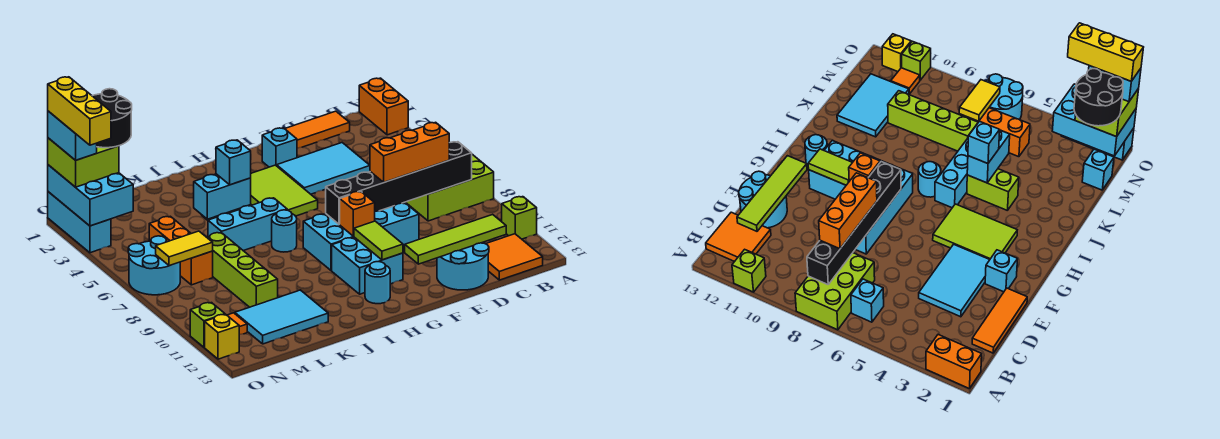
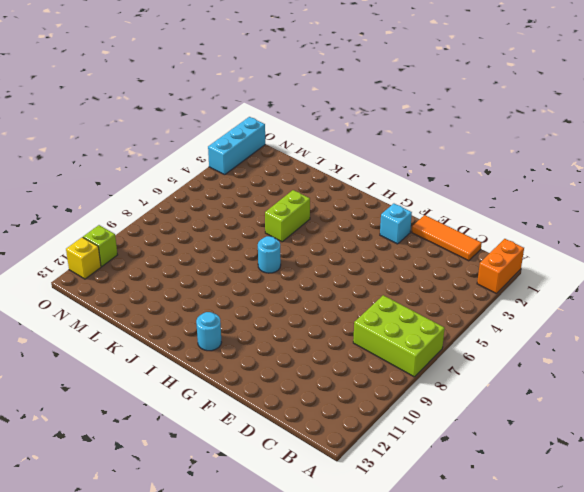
none -> lime brick A11 level 1
none -> cyan brick B6 level 1
none -> orange tile B12:C13 level 1
none -> cyan tile D3:F4 level 1

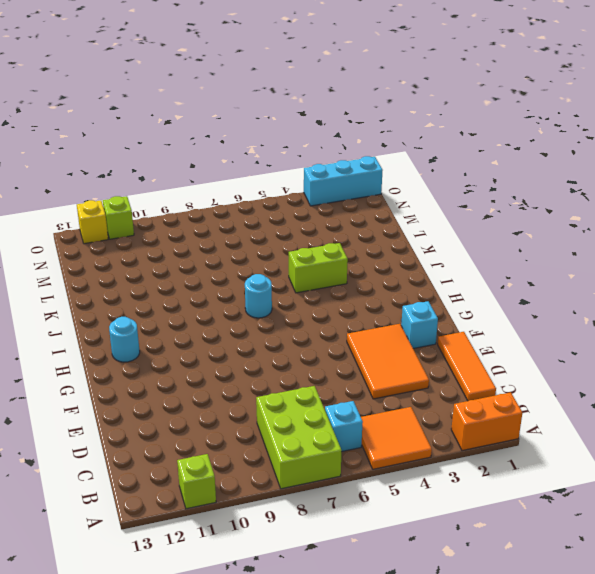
orange tile A4:B5 level 1 -> orange tile B12:C13 level 1
orange tile D3:F4 level 1 -> cyan tile D3:F4 level 1
none -> cyan round brick D12:E13 level 1
none -> cyan brick E8:H9 level 1
none -> lime tile G3:H5 level 1
none -> cyan brick G10:H11 level 1

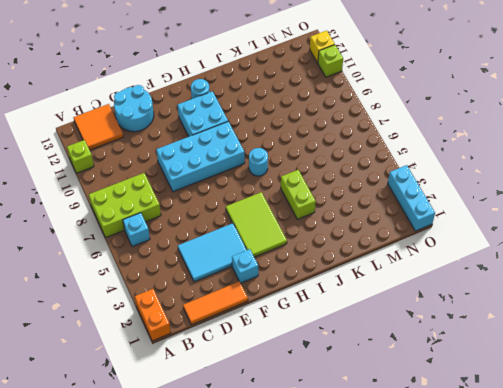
none -> cyan brick I6:K6 level 1
none -> cyan tile K11:M12 level 1
none -> lime brick L7:L10 level 1
none -> cyan brick M1 level 1

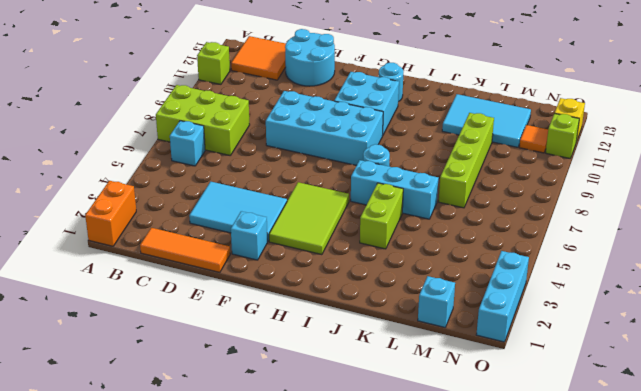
none -> orange brick M5:M7 level 1
none -> cyan round brick N6:O7 level 1
none -> black brick B8:G8 level 2
none -> lime tile C12:F12 level 2

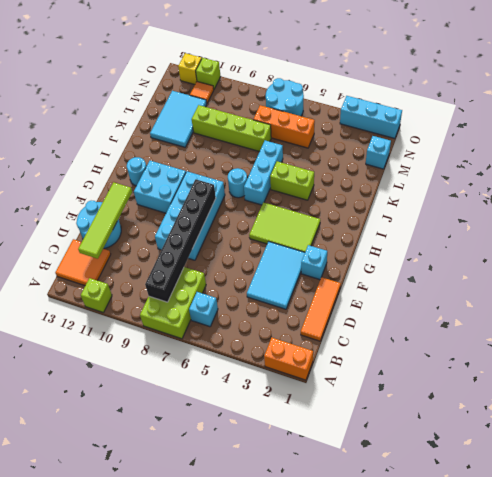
none -> orange brick G9 level 2
none -> lime tile G10:G11 level 2
none -> cyan brick J5:K5 level 2
none -> yellow tile M7:N7 level 2

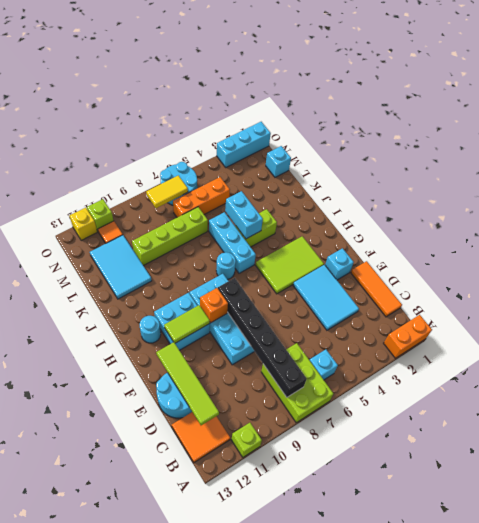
yellow tile N7:N8 level 2 -> yellow tile M7:N7 level 2
none -> cyan brick N1:O3 level 2
none -> orange brick C8:E8 level 3
none -> cyan brick J5 level 3
none -> lime brick N1:O2 level 3

